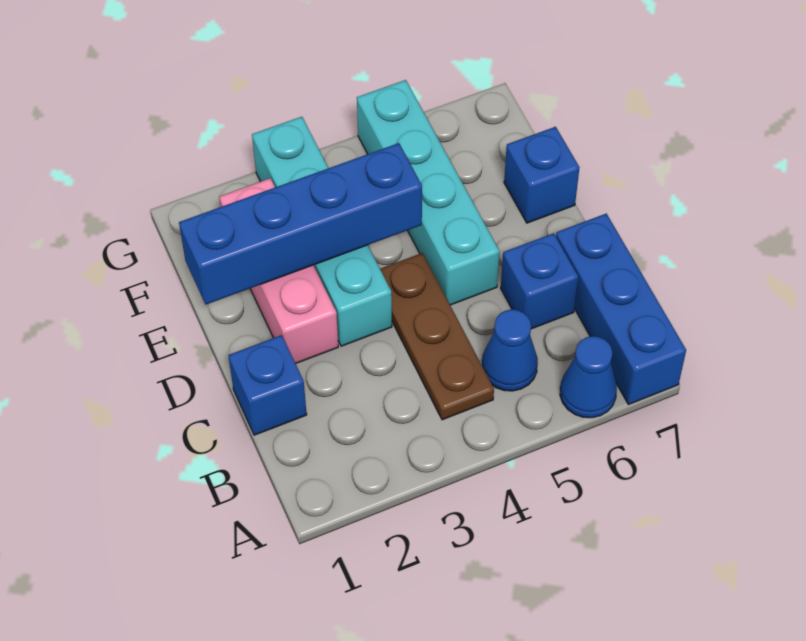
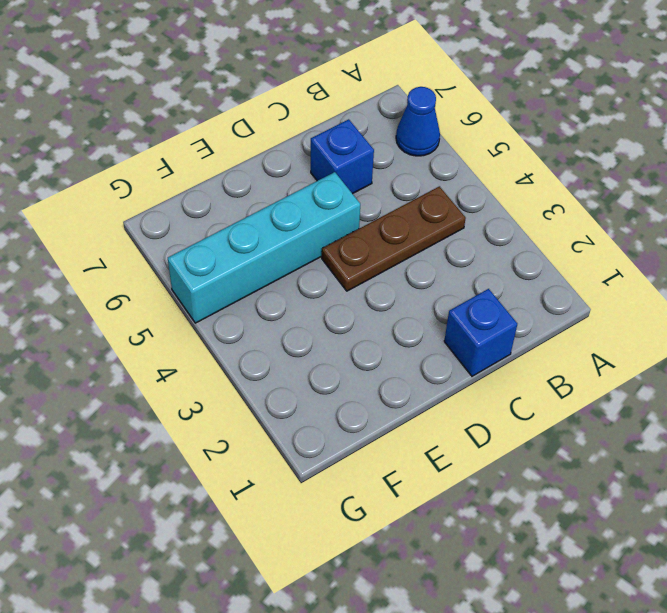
none -> blue brick A7:C7 level 1
none -> blue cone B5 level 1

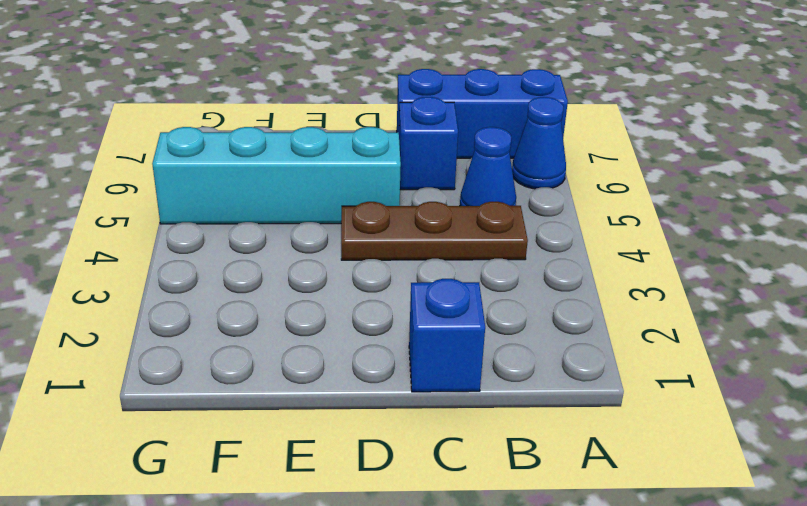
none -> pink brick D2:F2 level 1
none -> cyan brick D3:G3 level 1

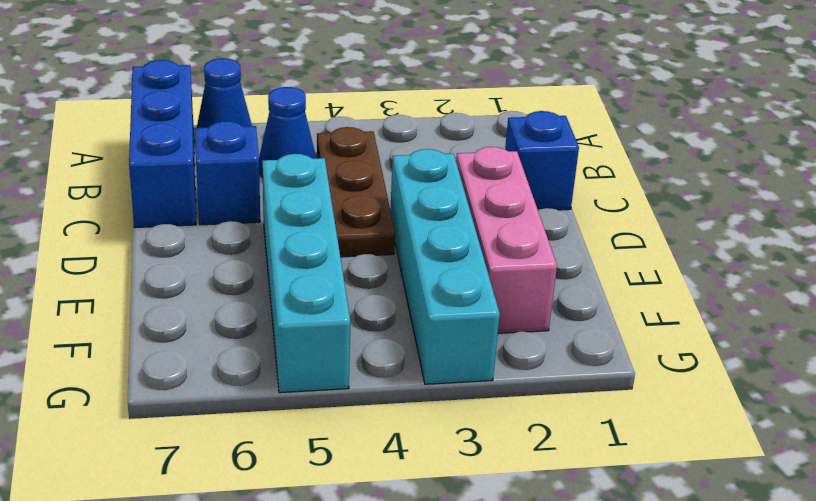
none -> blue brick E7 level 1
none -> blue brick E1:E4 level 2

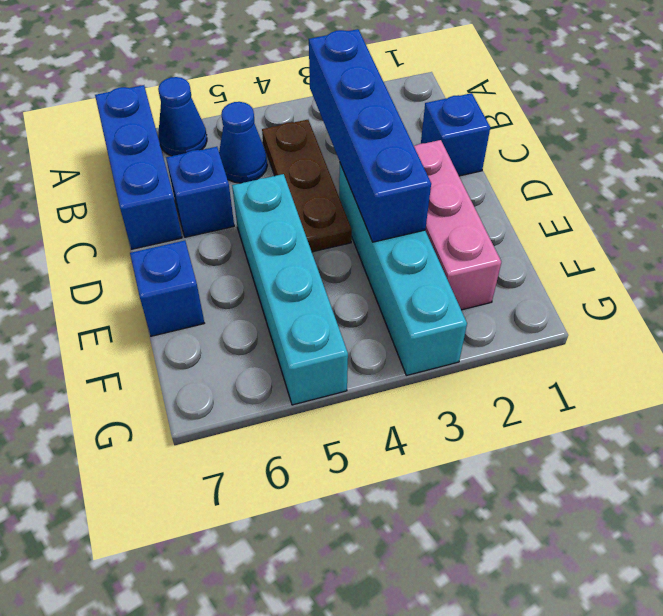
blue brick B3:E3 level 2 -> blue brick E1:E4 level 2

